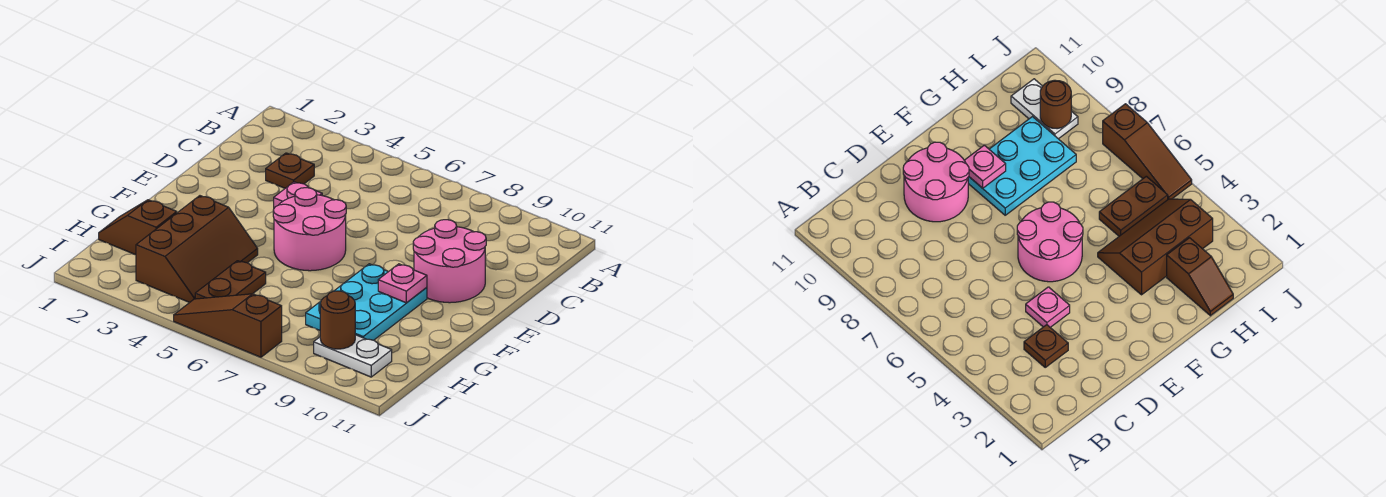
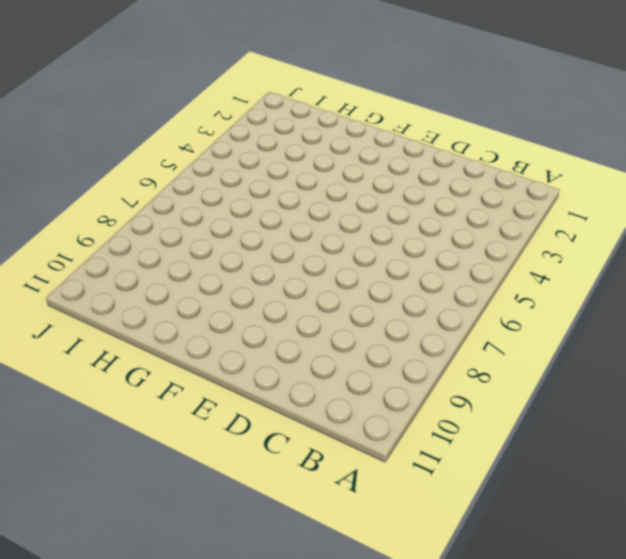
none -> brown plate C3 level 1
none -> pink plate D4 level 1
none -> pink round brick D9:E10 level 1

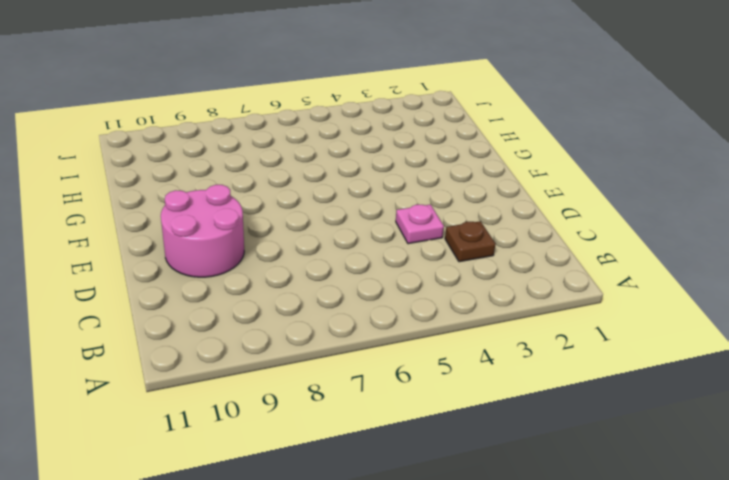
none -> pink round brick E5:F6 level 1
none -> cyan plate F8:H9 level 1
none -> brown slope G3:I4 level 1 top 3

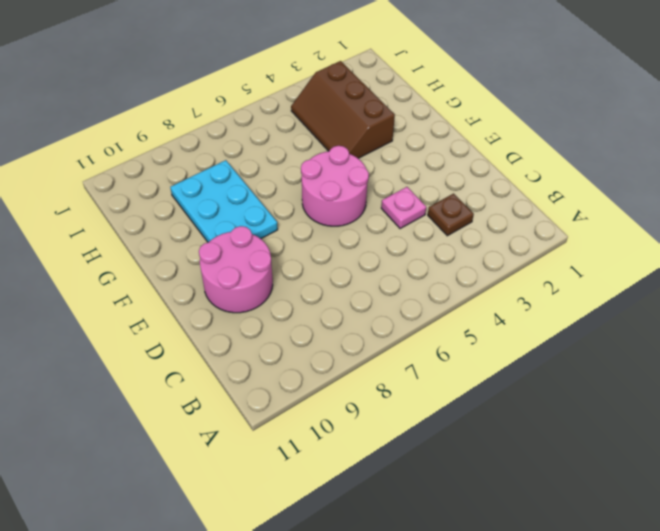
none -> brown slope H1:H2 level 1 top 2
none -> brown plate H5:I5 level 1
none -> white plate I9:I10 level 1

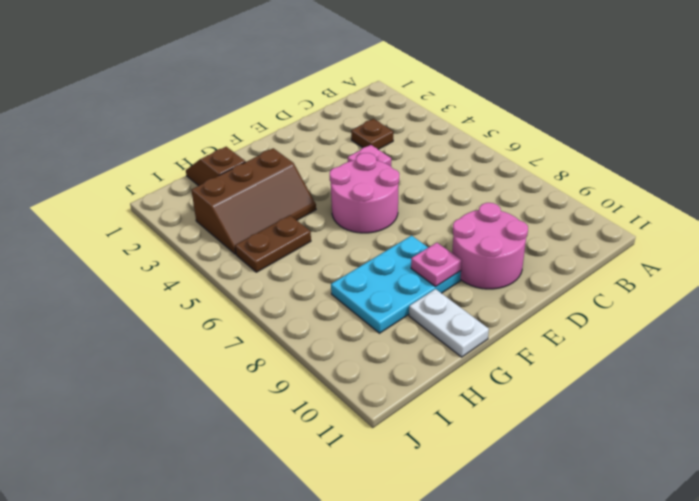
white plate G10:G11 level 1 -> white plate I9:I10 level 1
none -> brown slope J5:J7 level 1 top 7
none -> brown round brick I9 level 2

